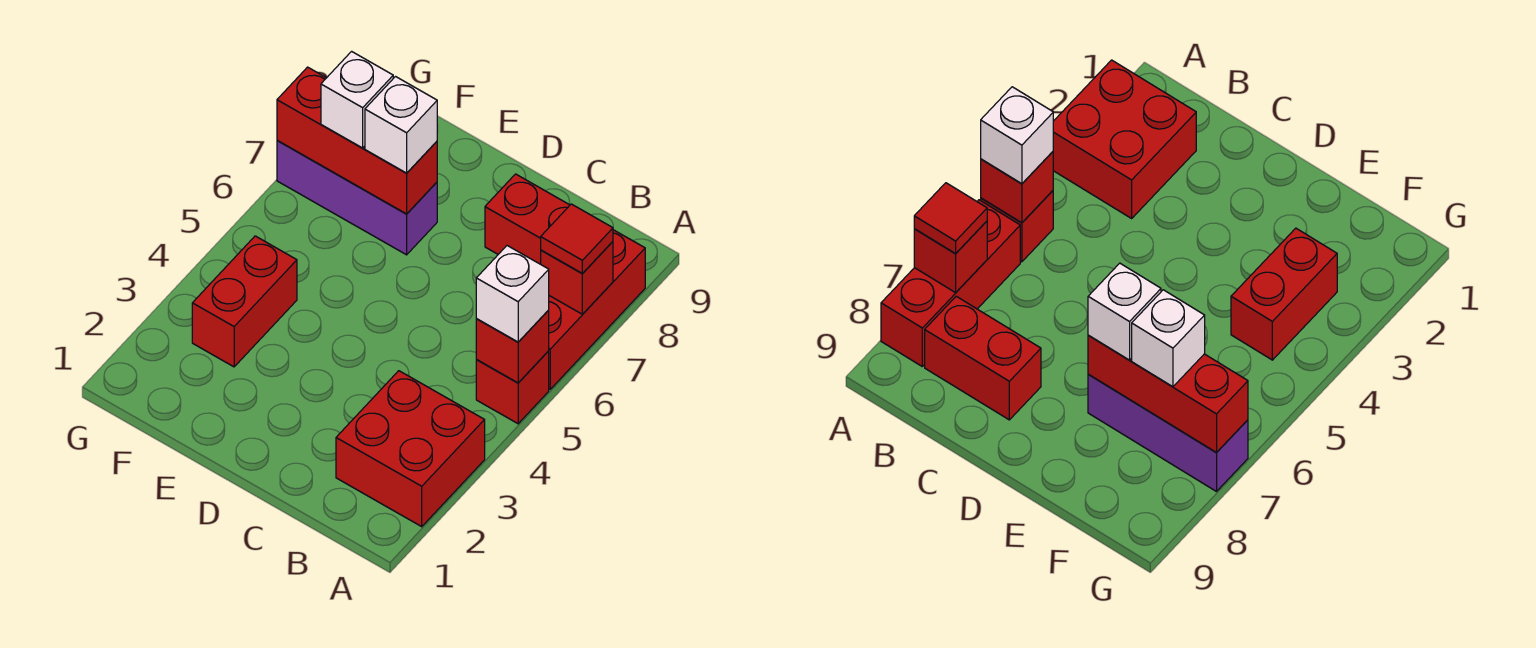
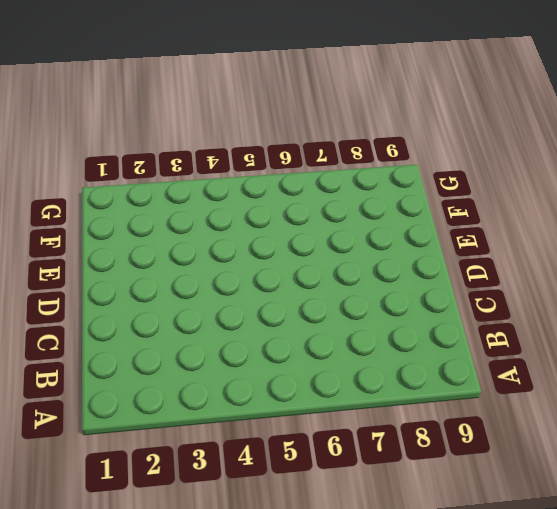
none -> red brick A2:B3 level 1
none -> red brick A5 level 1
none -> red brick A6:A8 level 1

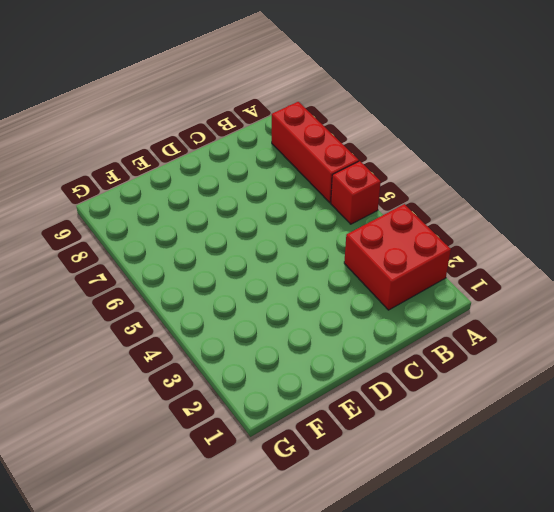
none -> red brick B8:C8 level 1
none -> purple brick E7:G7 level 1
none -> red brick F3:F4 level 1

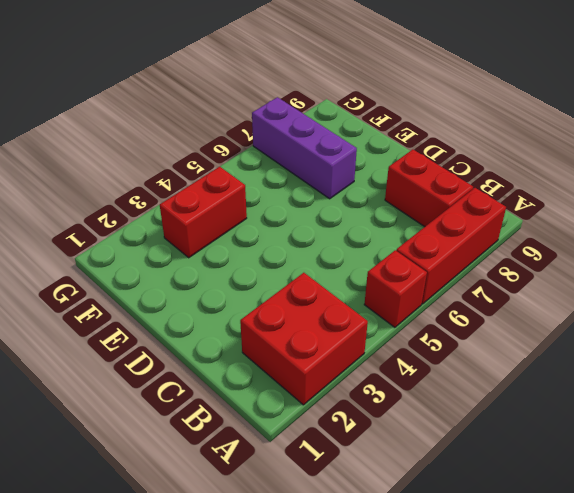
none -> red brick A5 level 2
none -> red brick A7 level 2
none -> red brick E7:G7 level 2

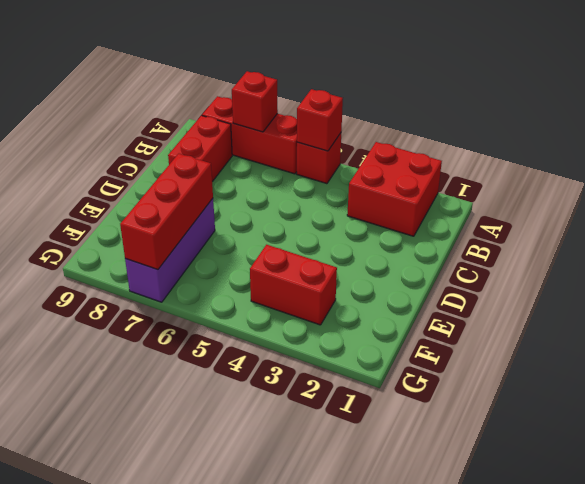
none -> white brick A5 level 3
none -> red tile A7 level 3
none -> white brick E7 level 3

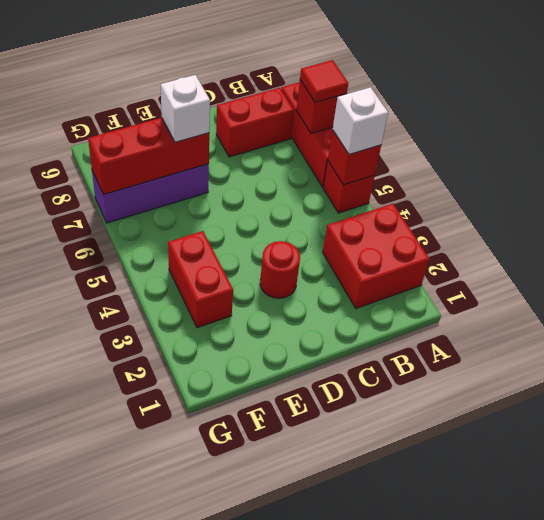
red round brick D3 level 1 -> none
none -> white brick F7 level 3

